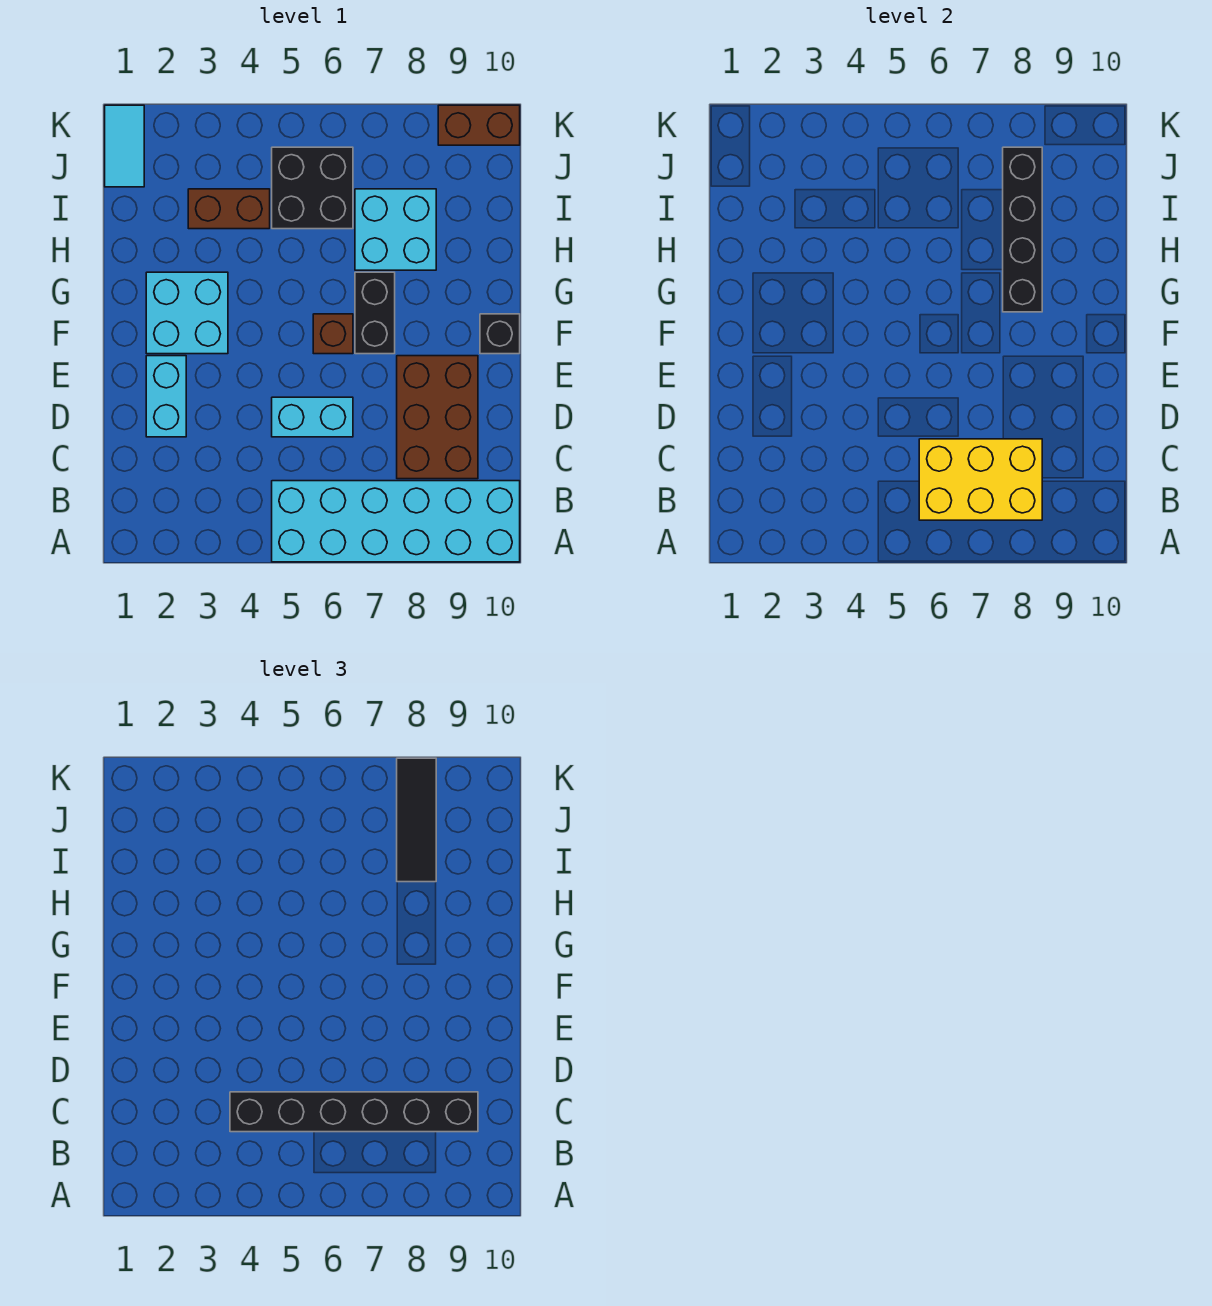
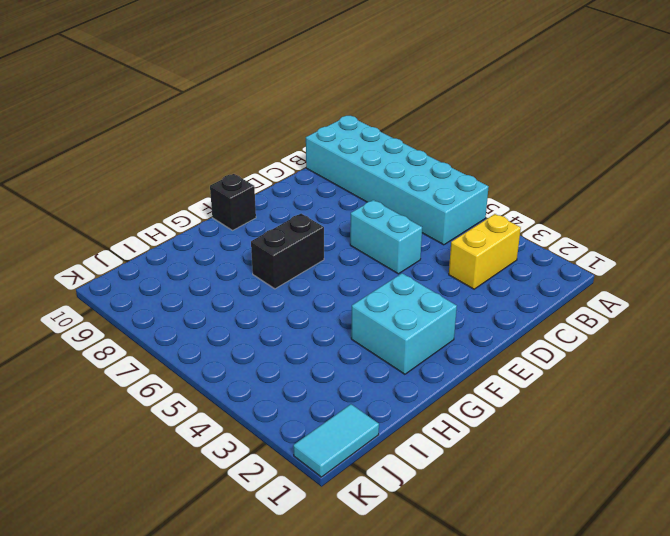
yellow brick B3:C3 level 1 -> none
none -> brown brick C8:E9 level 1
none -> cyan brick D2:E2 level 1
none -> brown brick F6 level 1

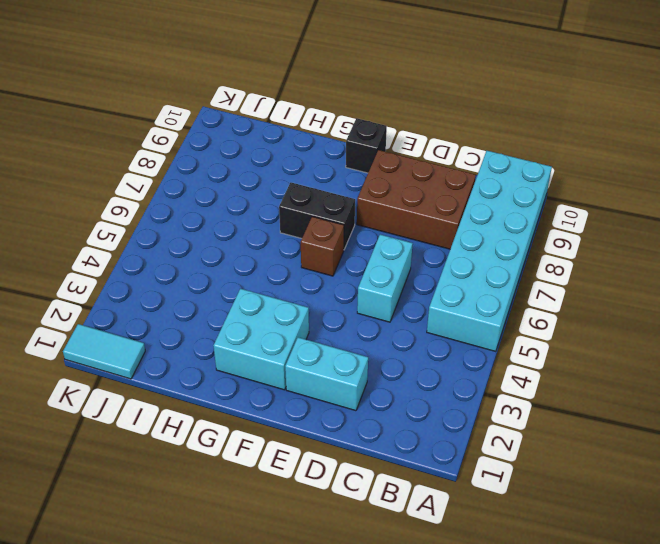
none -> cyan brick H7:I8 level 1
none -> brown brick I3:I4 level 1
none -> black brick I5:J6 level 1

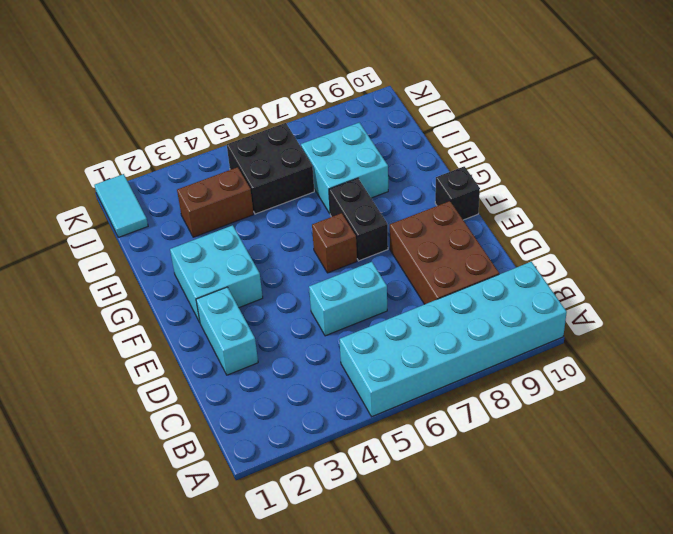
none -> brown brick K9:K10 level 1
none -> yellow brick B6:C8 level 2
none -> black brick G8:J8 level 2

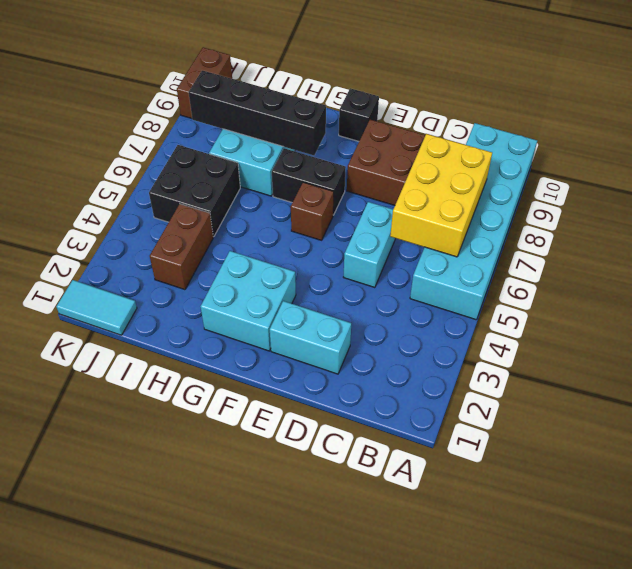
none -> black brick C4:C9 level 3
none -> black tile I8:K8 level 3

